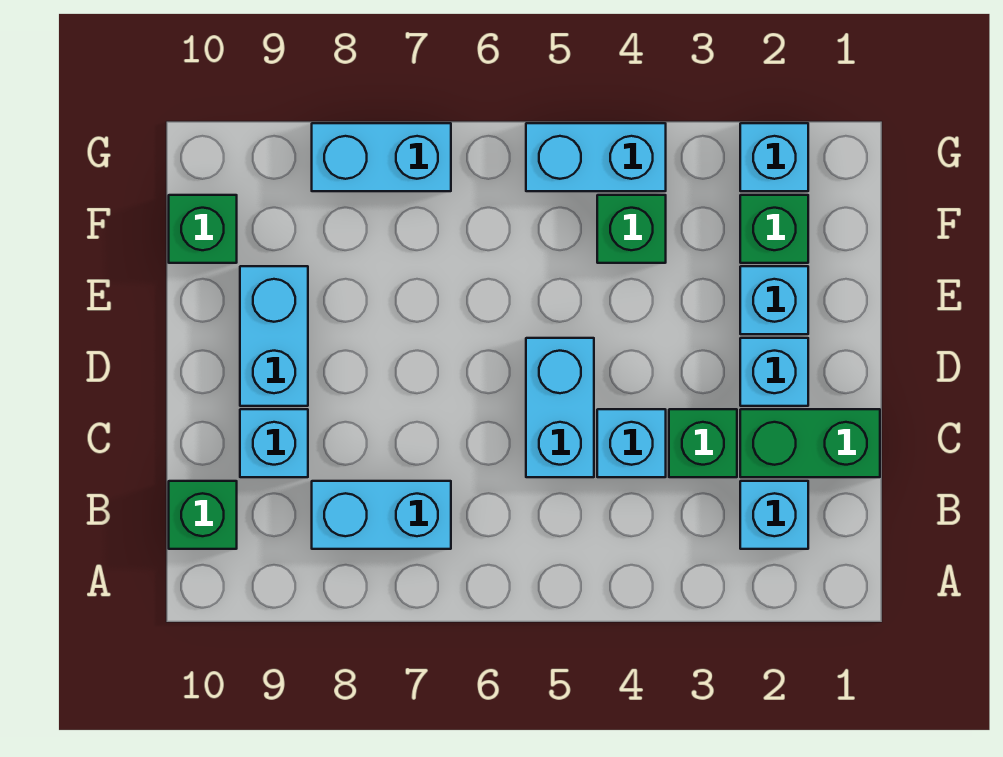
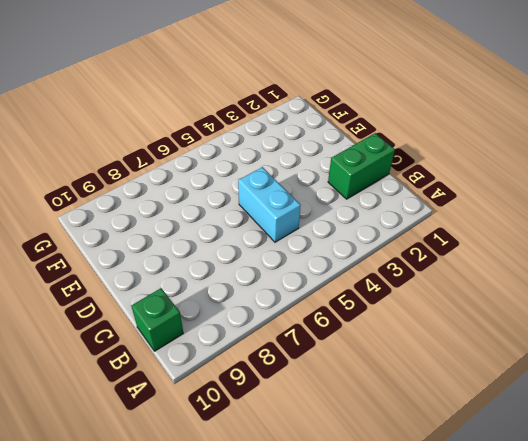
none -> cyan brick B2 level 1
none -> cyan brick B7:B8 level 1
none -> green brick C3 level 1

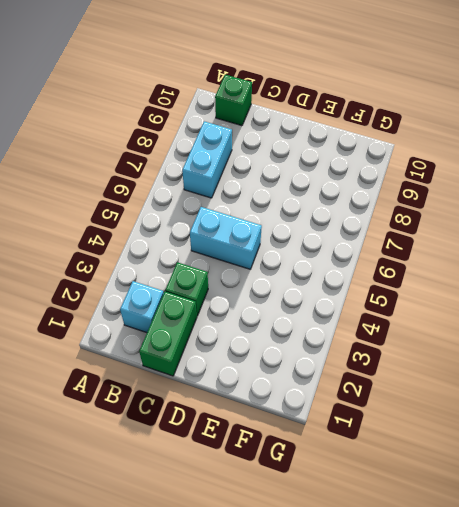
none -> cyan brick C4 level 1
none -> cyan brick C9 level 1
none -> cyan brick D2 level 1

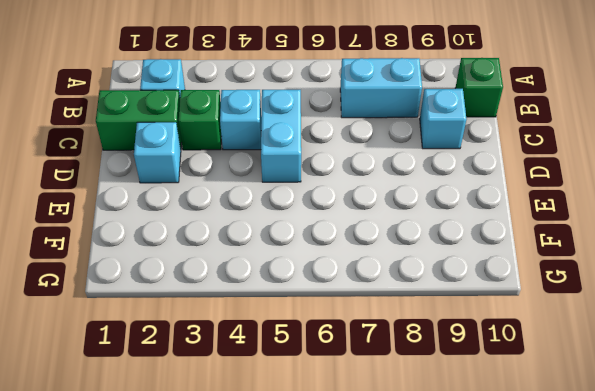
none -> cyan brick D9:E9 level 1
none -> cyan brick E2 level 1
none -> green brick F2 level 1

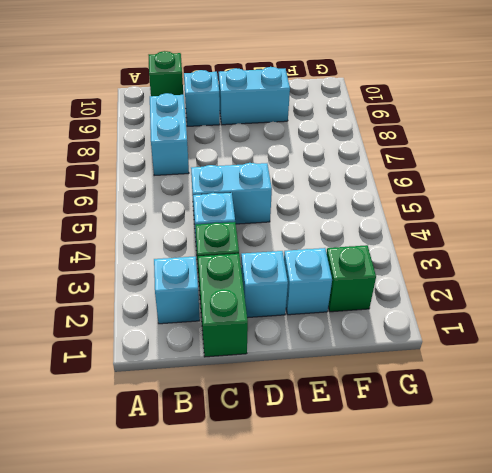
none -> green brick F4 level 1
none -> green brick F10 level 1
none -> cyan brick G2 level 1

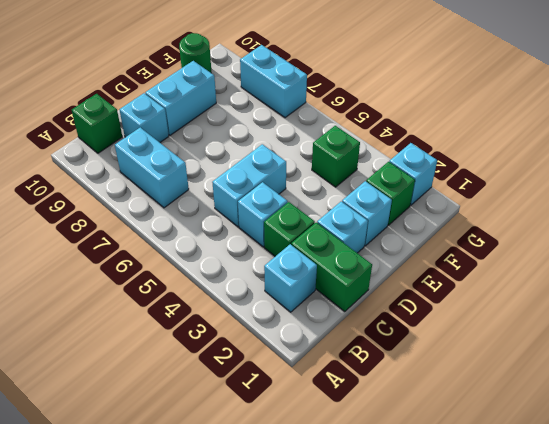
green round brick F10 level 1 -> green brick F10 level 1
none -> cyan brick G4:G5 level 1

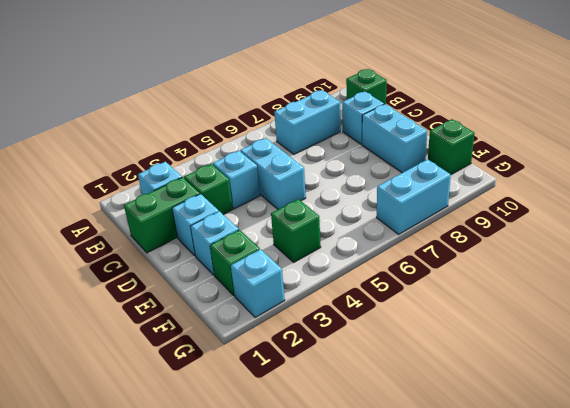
none -> cyan brick G4:G5 level 1

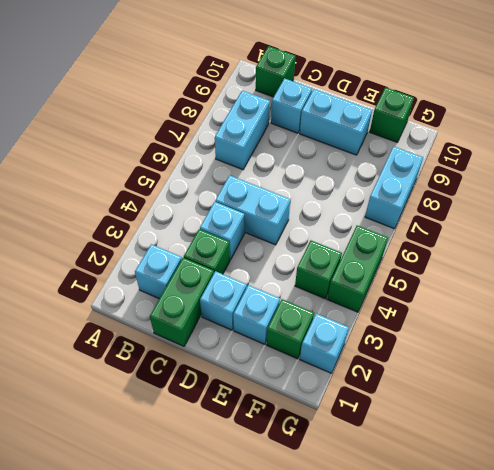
green brick G4:G5 level 1 -> cyan brick G4:G5 level 1

